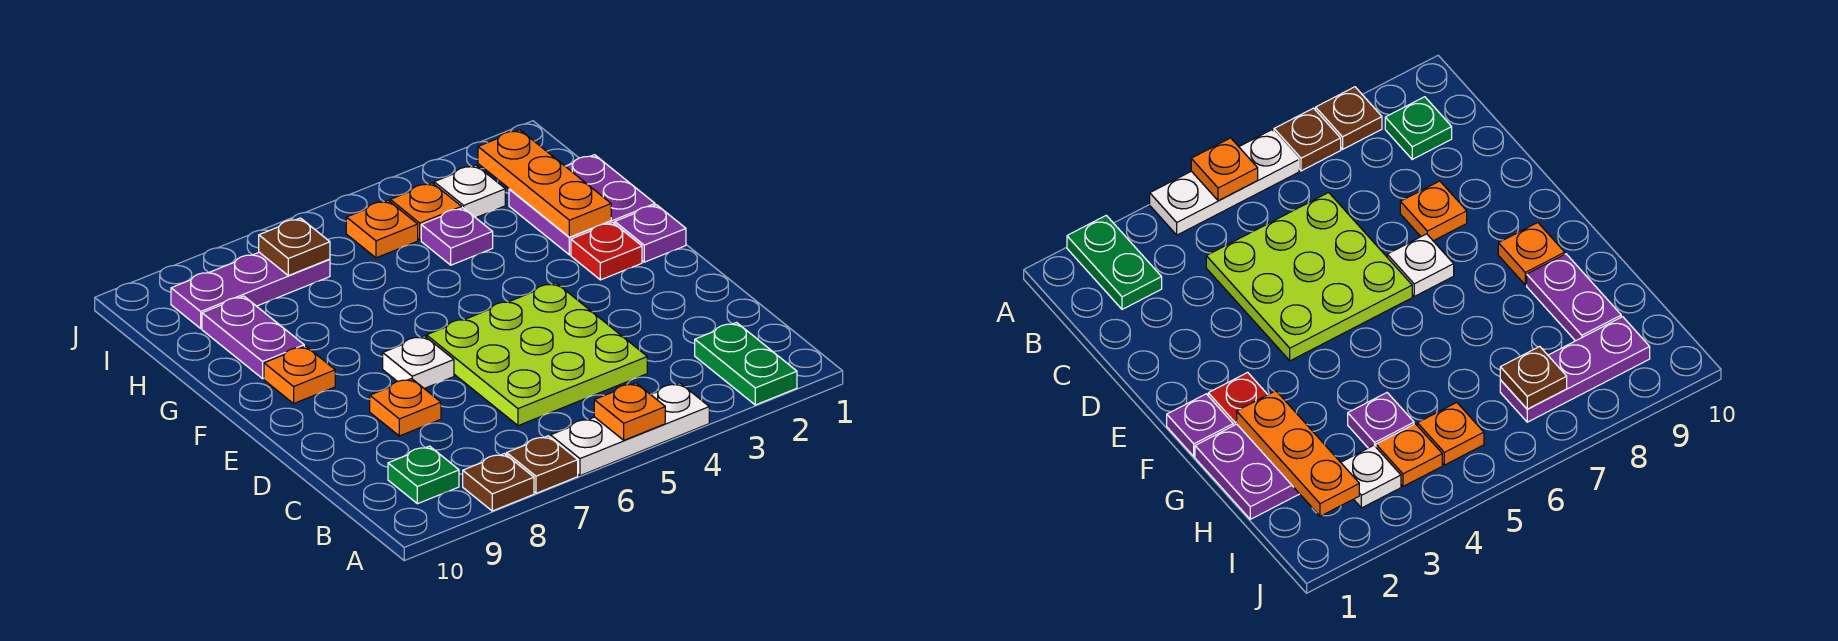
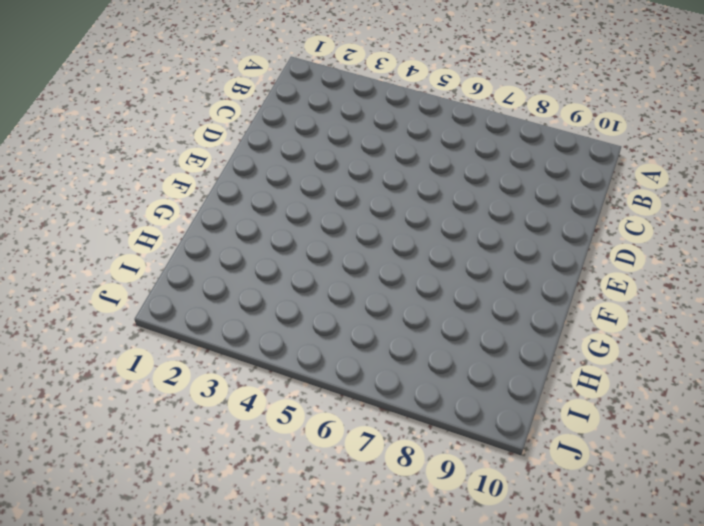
none -> green plate A2:B2 level 1
none -> white plate A4:A6 level 1
none -> brown plate A7 level 1

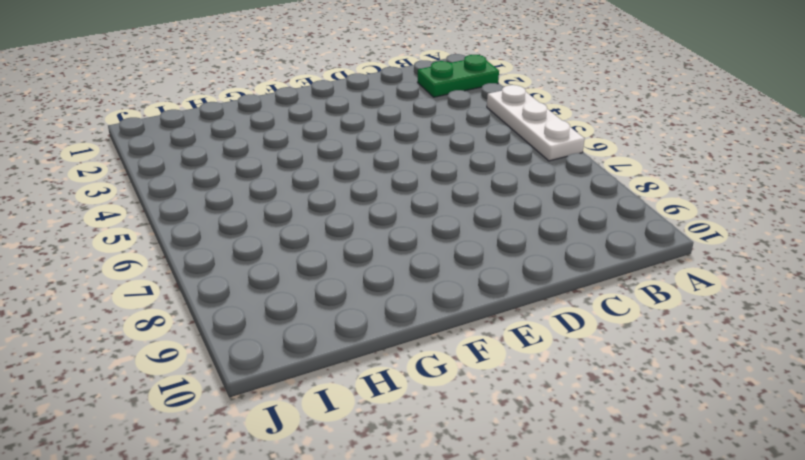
none -> brown plate A7 level 1
none -> brown plate A8 level 1
none -> green plate B9 level 1

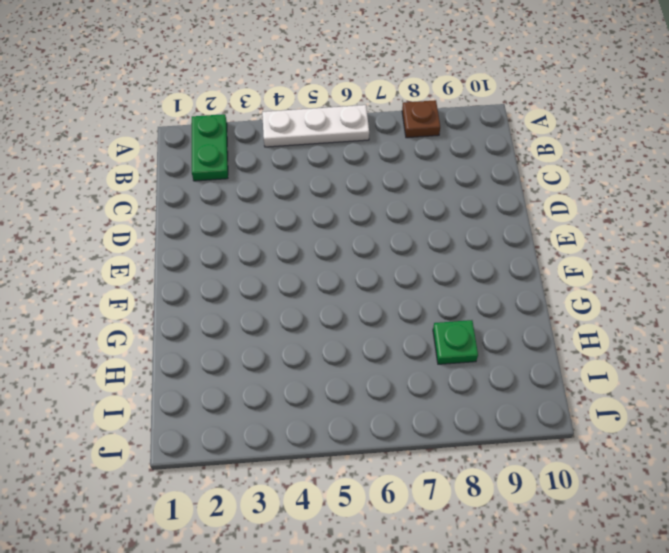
green plate H8 level 1 -> green plate B9 level 1
none -> brown plate A7 level 1
none -> lime plate C4:E6 level 1
none -> orange plate D8 level 1

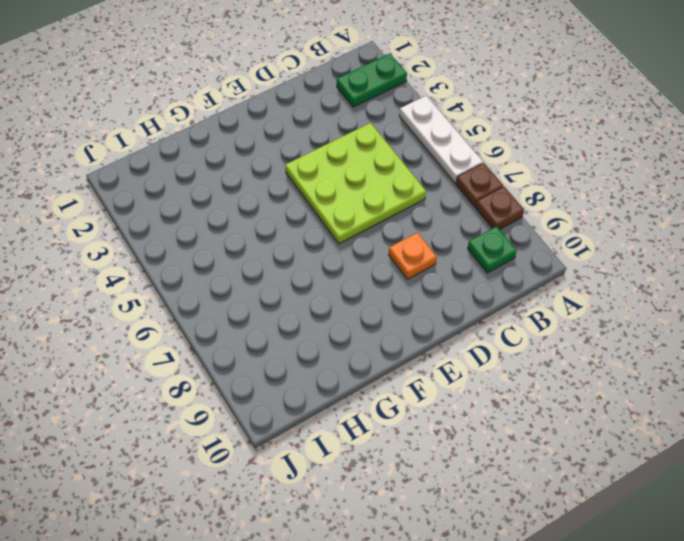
none -> white plate E7 level 1
none -> purple plate F1 level 1
none -> red plate F2 level 1

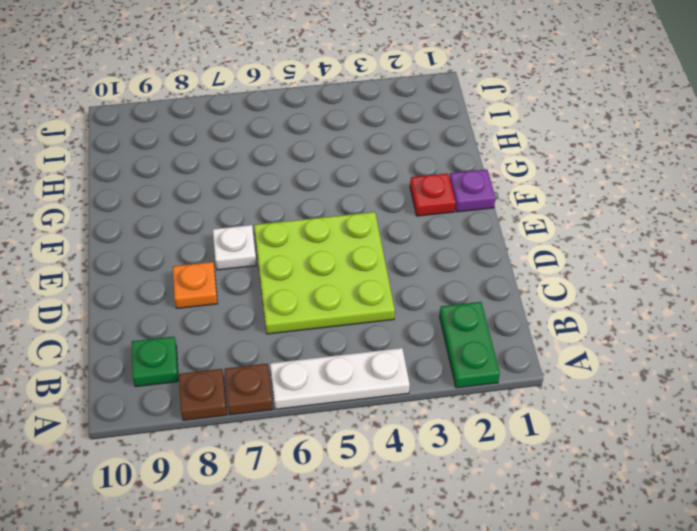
none -> orange plate F9 level 1
none -> purple plate G1:H2 level 1
none -> purple plate G9:H9 level 1

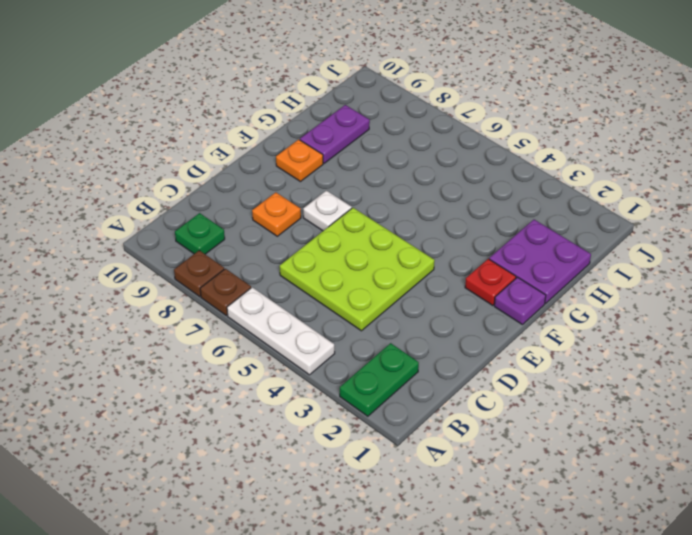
none -> purple plate H4 level 1
none -> white plate I3 level 1
none -> orange plate I4 level 1

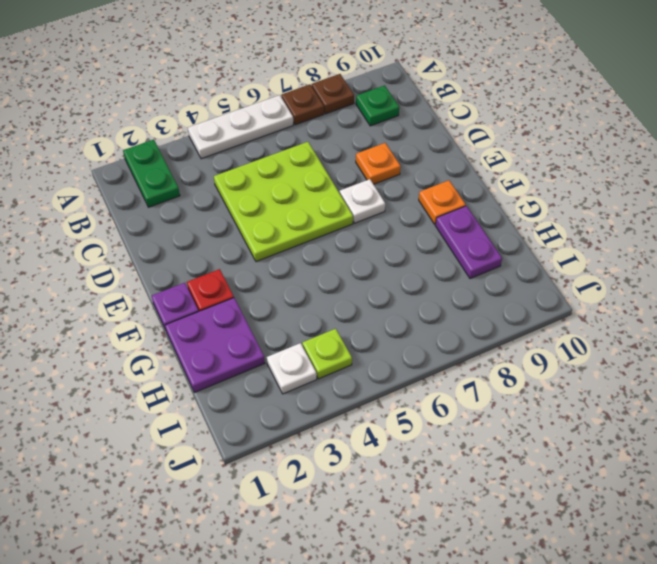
lime plate I4 level 1 -> orange plate I4 level 1
none -> purple plate H4 level 1
none -> orange plate I5 level 1
none -> purple plate I7:I9 level 1

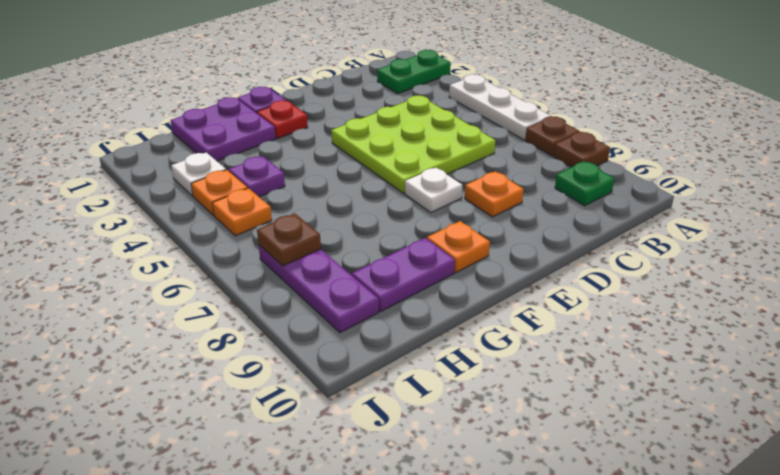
none -> orange plate A5 level 2
none -> orange plate G2:I2 level 2

